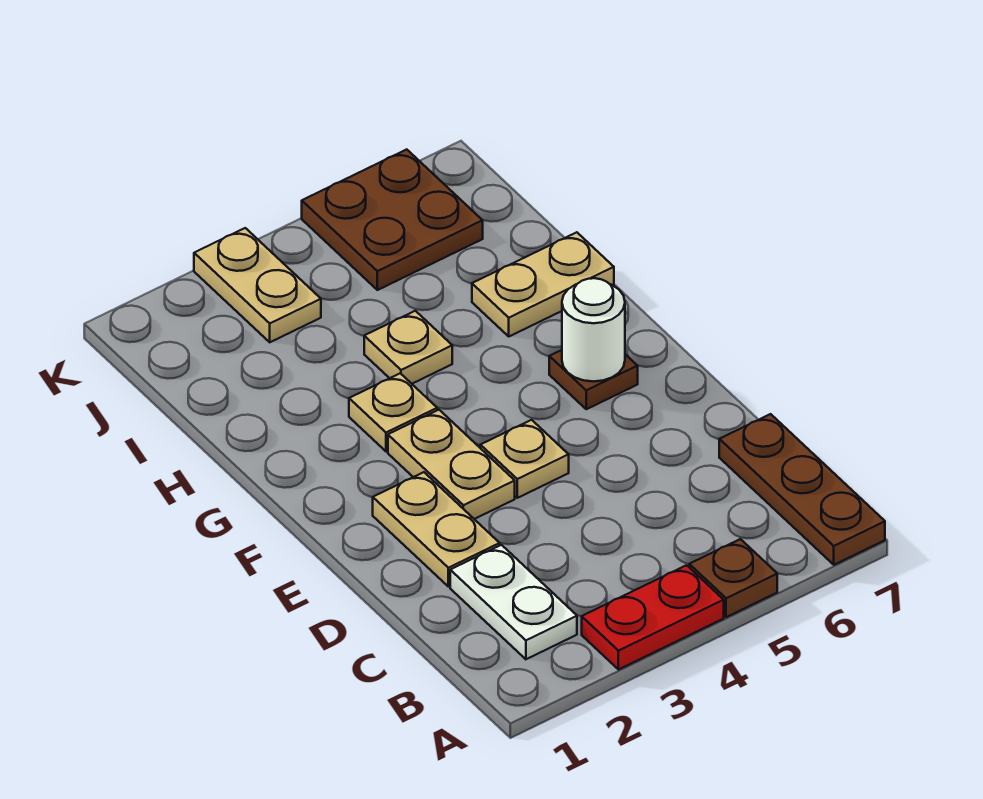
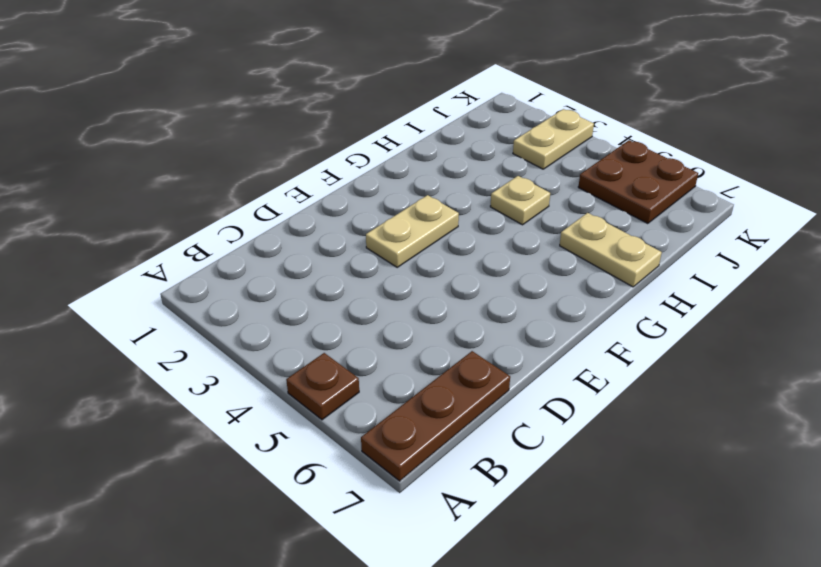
none -> red plate A3:A4 level 1
none -> white plate B2:C2 level 1
none -> tan plate D2:E2 level 1

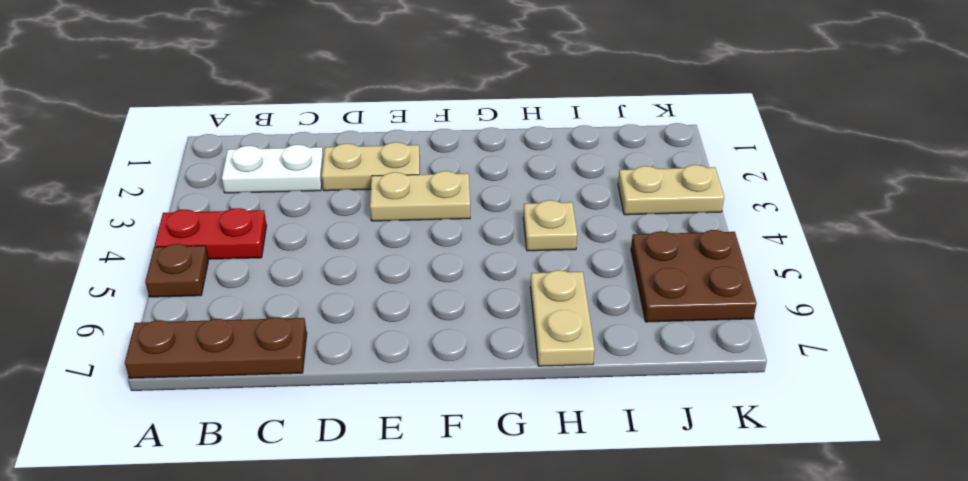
red plate A4:B4 level 1 -> red plate A3:A4 level 1
none -> tan plate E4 level 1
none -> brown plate F6 level 1
none -> tan plate G3 level 1

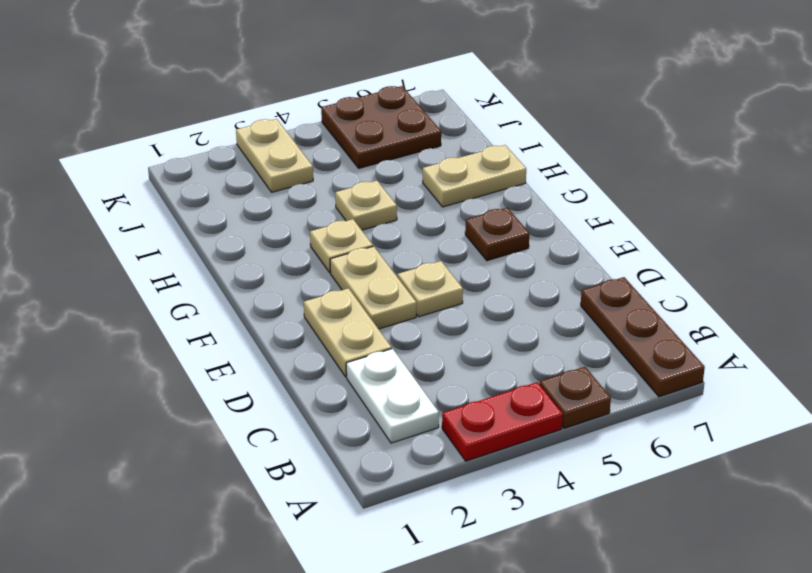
none -> white round brick F6 level 2

